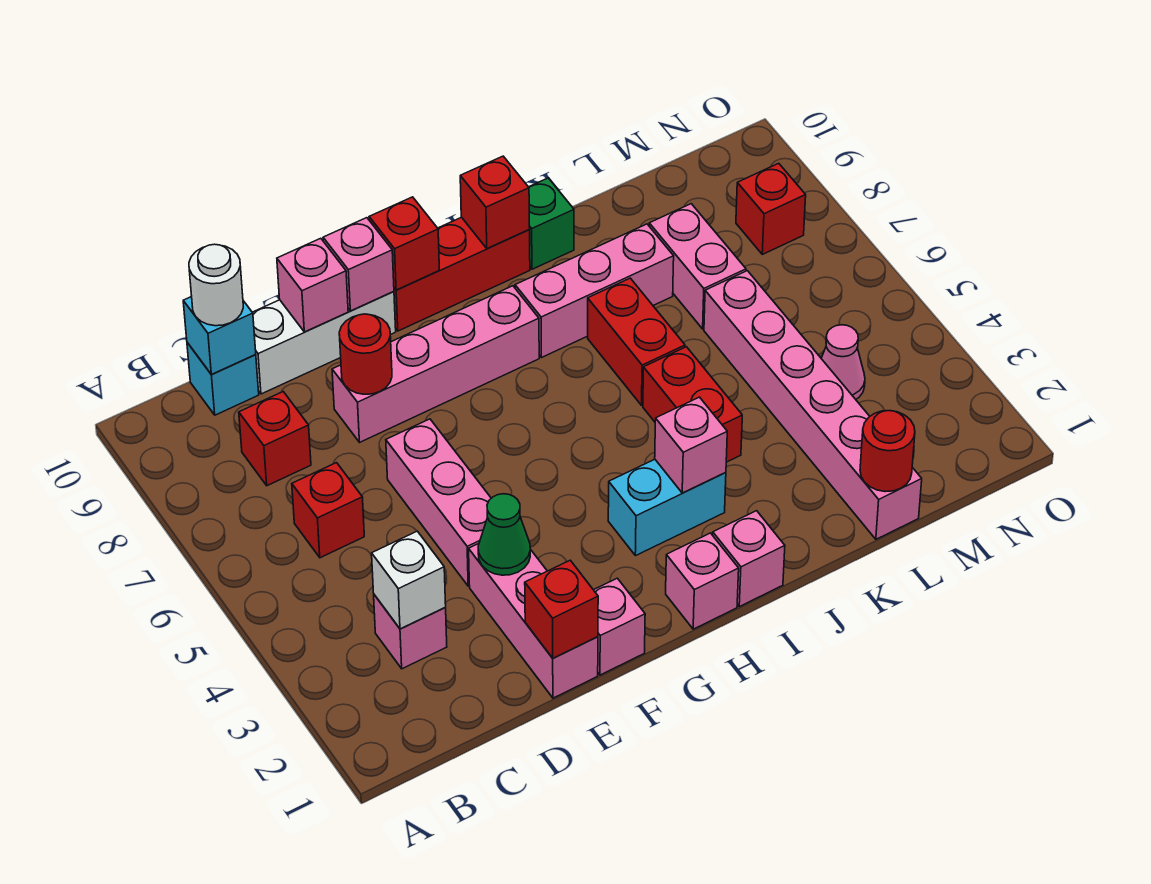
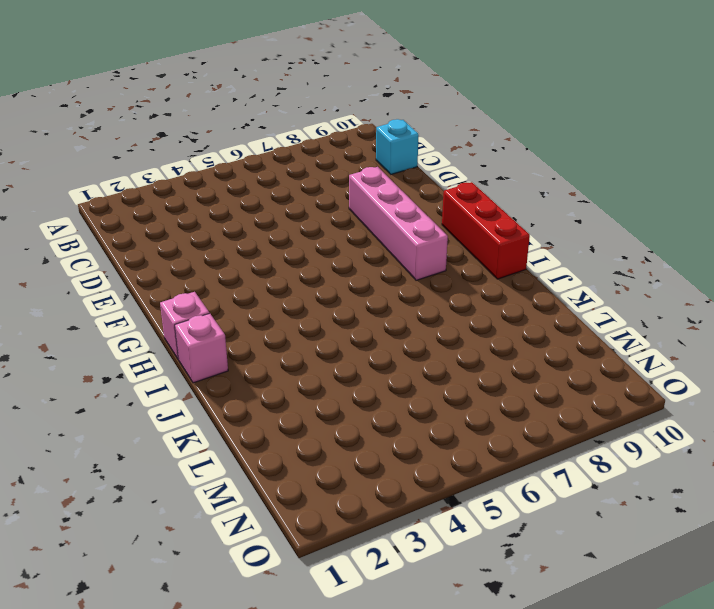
none -> pink brick C3 level 1
none -> red brick C6 level 1
none -> red brick C8 level 1
none -> white brick D10:F10 level 1

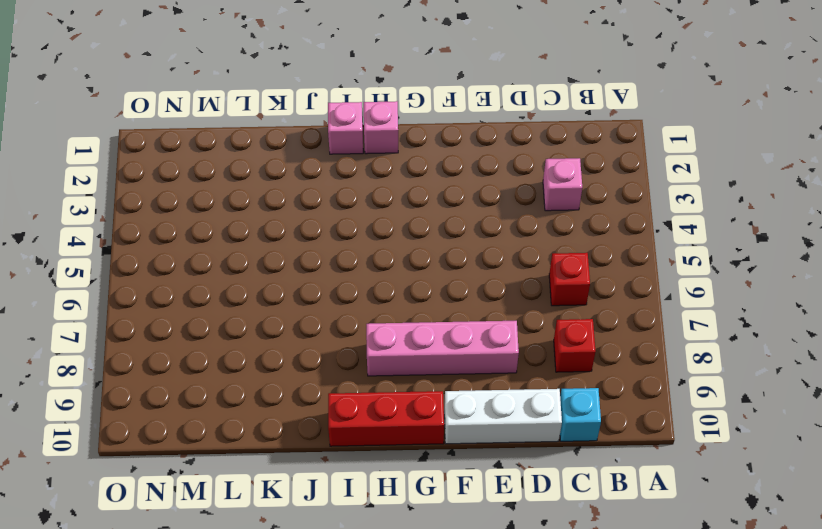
none -> pink brick E1:E3 level 1
none -> pink brick E4:E6 level 1
none -> pink brick F1 level 1
none -> cyan brick H3:I3 level 1

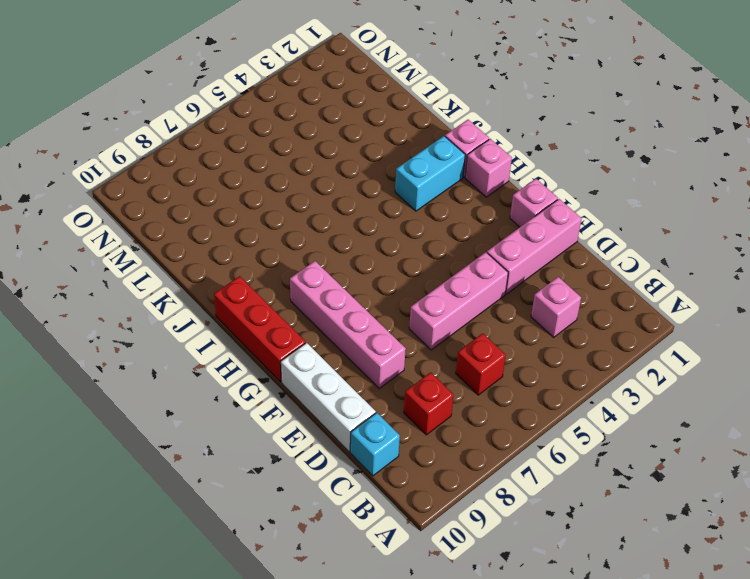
cyan brick I2:I3 level 1 -> cyan brick H3:I3 level 1
none -> pink brick I8:K8 level 1
none -> red brick J4:J5 level 1
none -> red brick J6:J7 level 1
none -> green brick J10 level 1

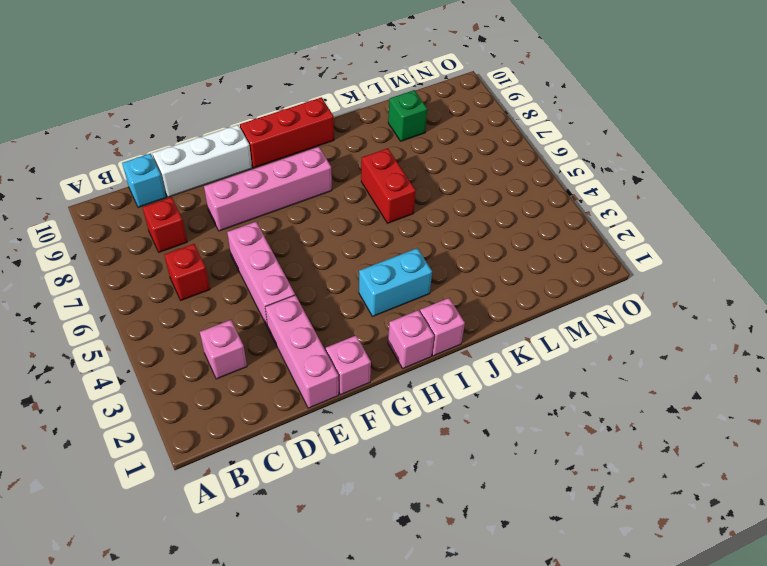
green brick L9 level 1 -> green brick J10 level 1
none -> pink brick I8:K8 level 1
none -> red brick J4:J5 level 1
none -> pink brick L1:L6 level 1
none -> pink brick L7:L8 level 1

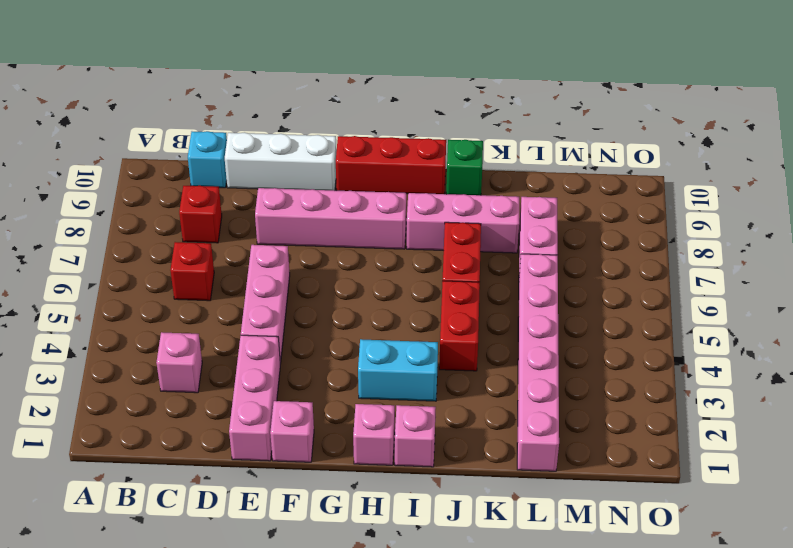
none -> pink cone M4 level 1
none -> red brick N8 level 1
none -> white brick C3 level 2
none -> cyan brick C10 level 2

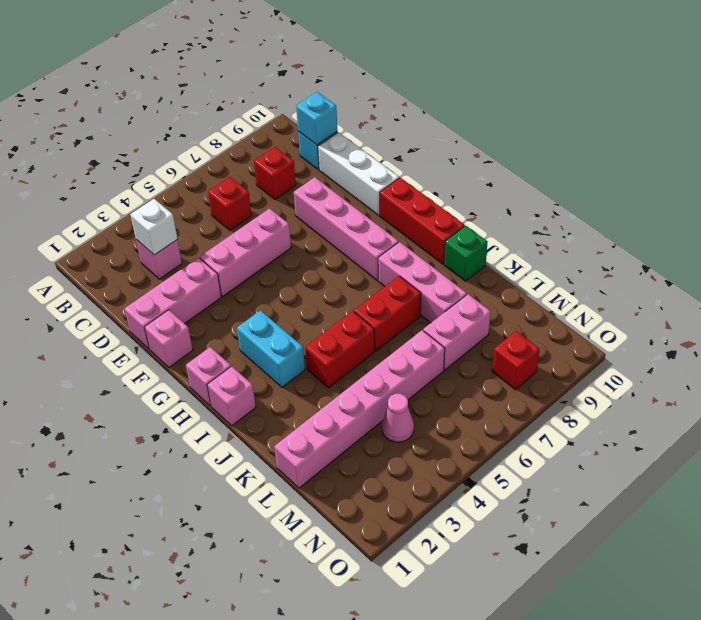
none -> red brick E1 level 2
none -> green cone E3 level 2
none -> red round brick E8 level 2
none -> pink brick E10 level 2

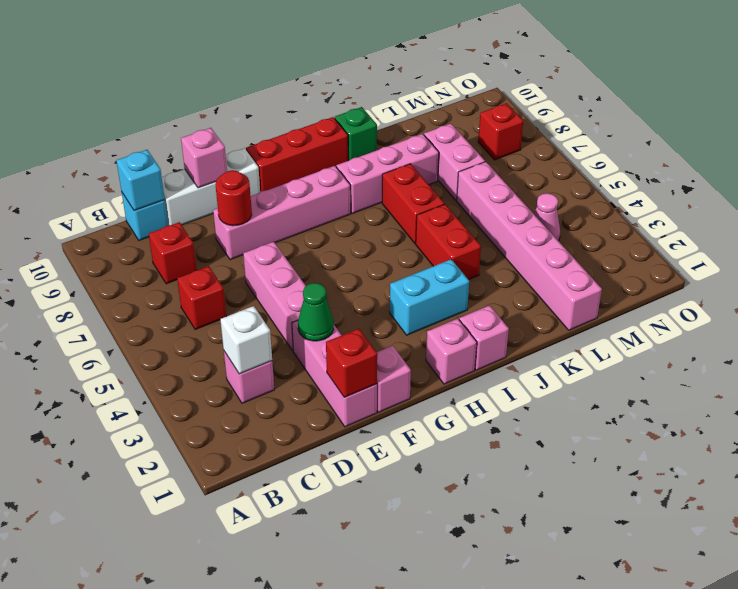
none -> pink brick F10 level 2
none -> red brick G10 level 2
none -> pink brick I3 level 2
none -> red brick I10 level 2

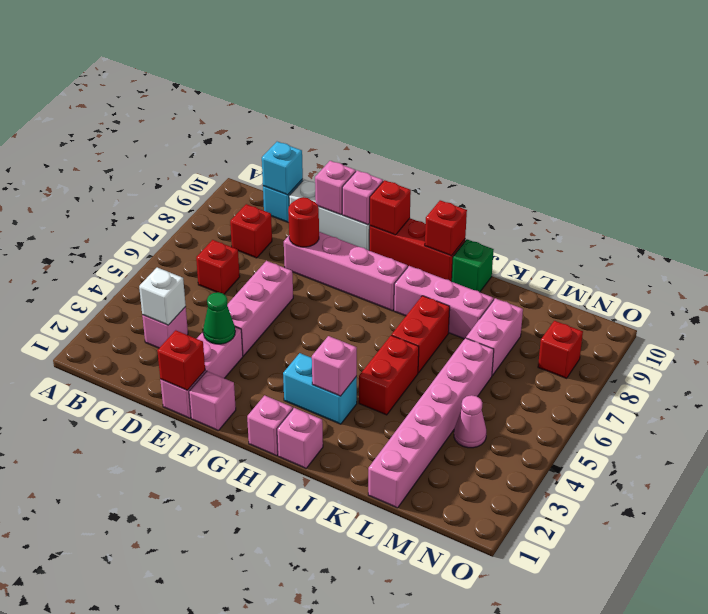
none -> red round brick L1 level 2
none -> white round brick C10 level 3

